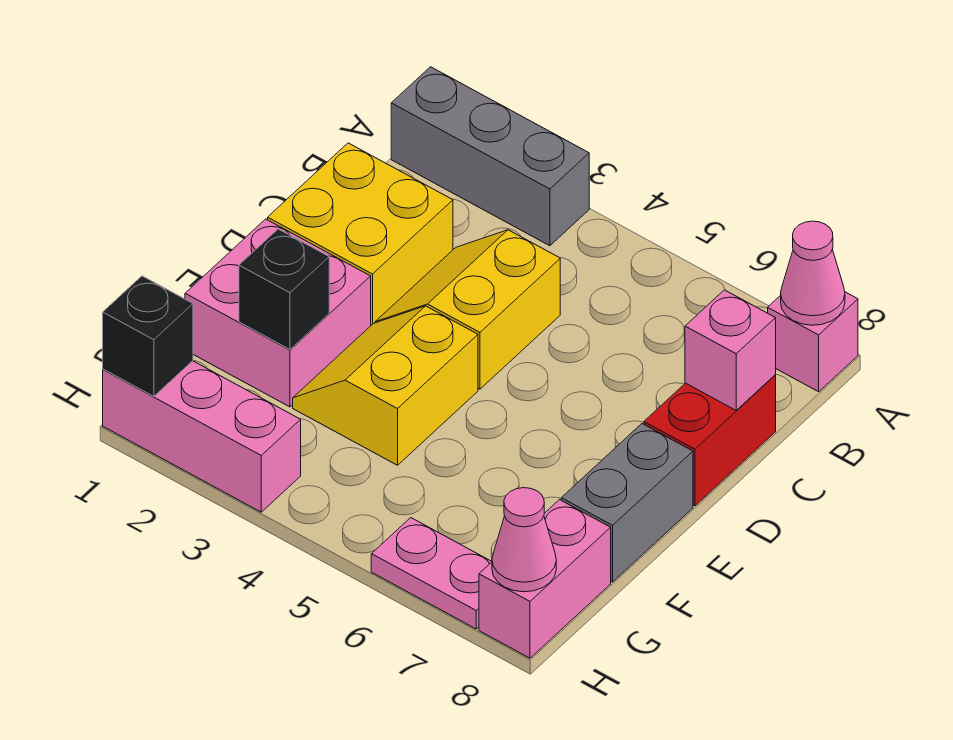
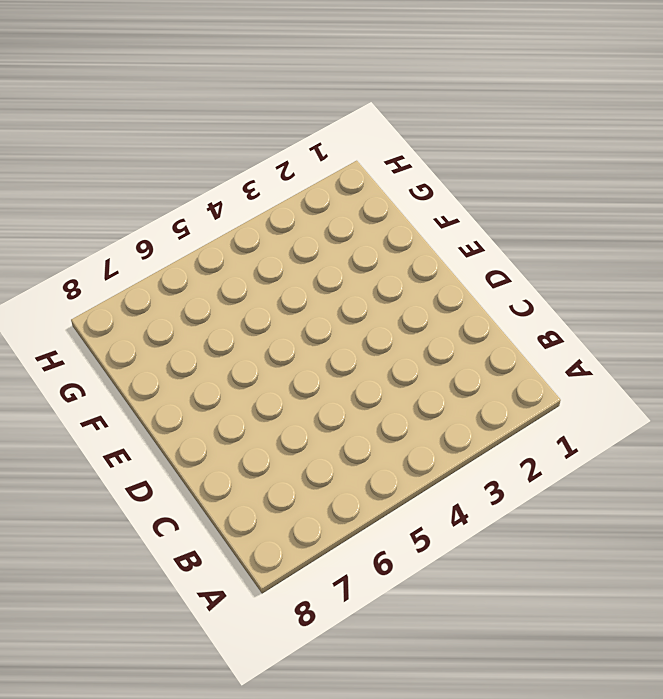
none -> grey brick A1:A3 level 1
none -> pink brick A8 level 1
none -> yellow brick C1:D2 level 1

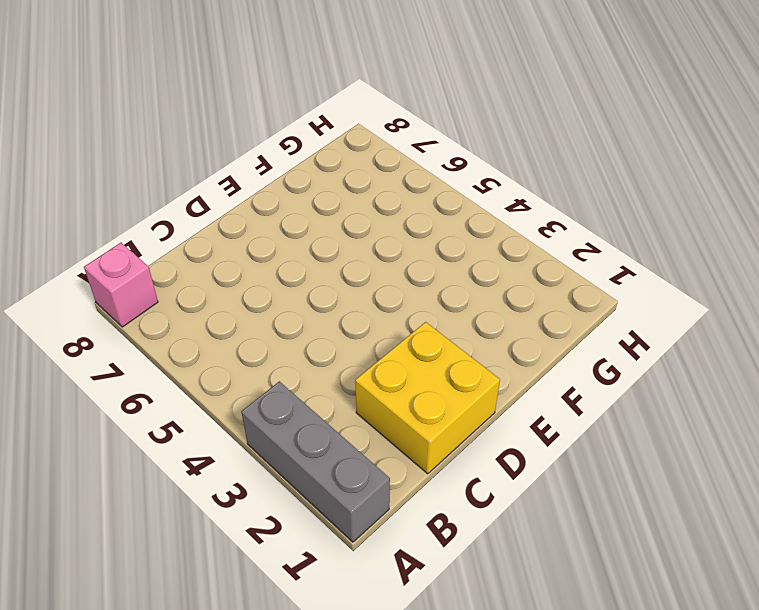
none -> yellow slope C3:D4 level 1 top 4
none -> red brick C8:D8 level 1
none -> pink brick E1:F2 level 1

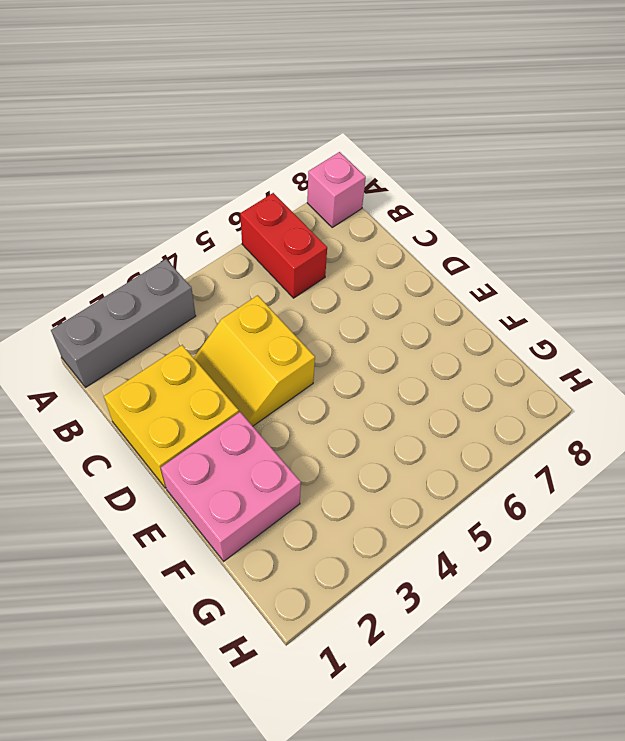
red brick A6:B6 level 1 -> red brick C8:D8 level 1
none -> yellow slope E3:F4 level 1 top 4
none -> grey brick E8:F8 level 1
none -> pink brick G8:H8 level 1

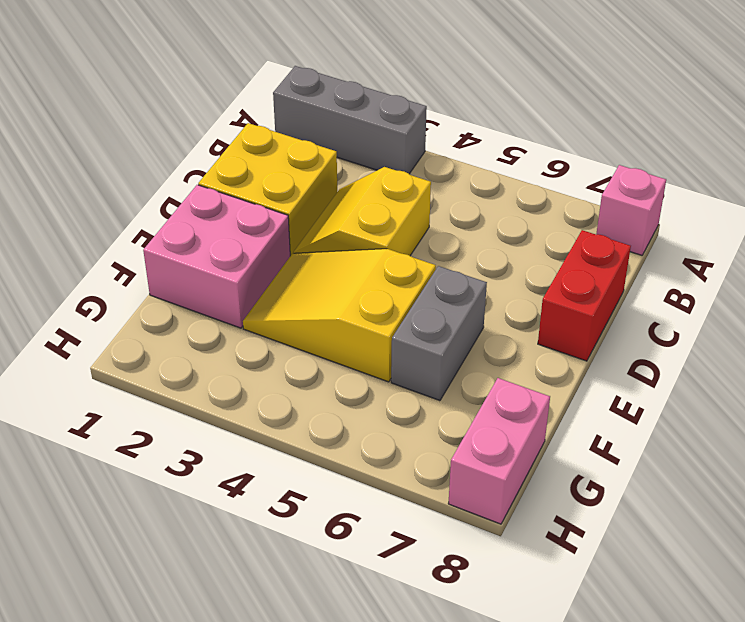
yellow slope E3:F5 level 1 top 5 -> yellow slope E3:F4 level 1 top 4
grey brick E6:F6 level 1 -> grey brick E8:F8 level 1
none -> pink brick H1:H3 level 1
none -> pink plate H6:H7 level 1
none -> pink cone A8 level 2

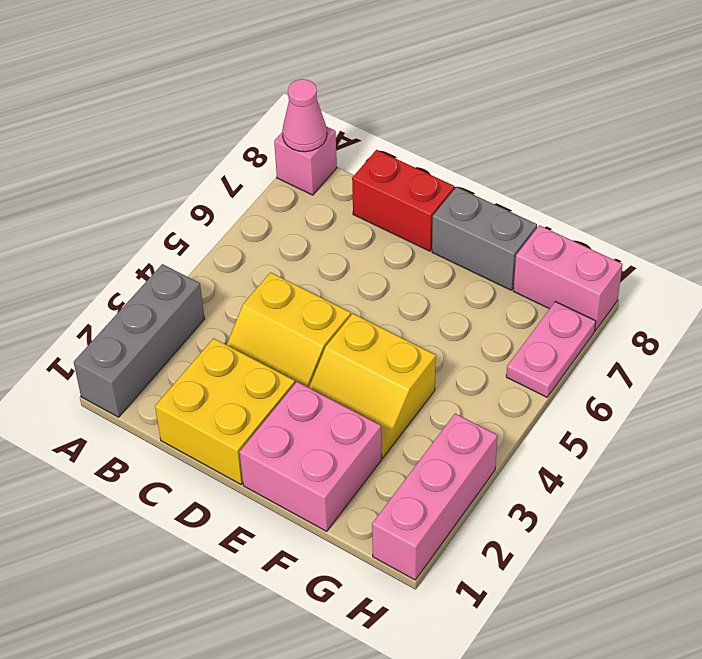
none -> pink brick C8 level 2
none -> black brick F2 level 2
none -> black brick H1 level 2

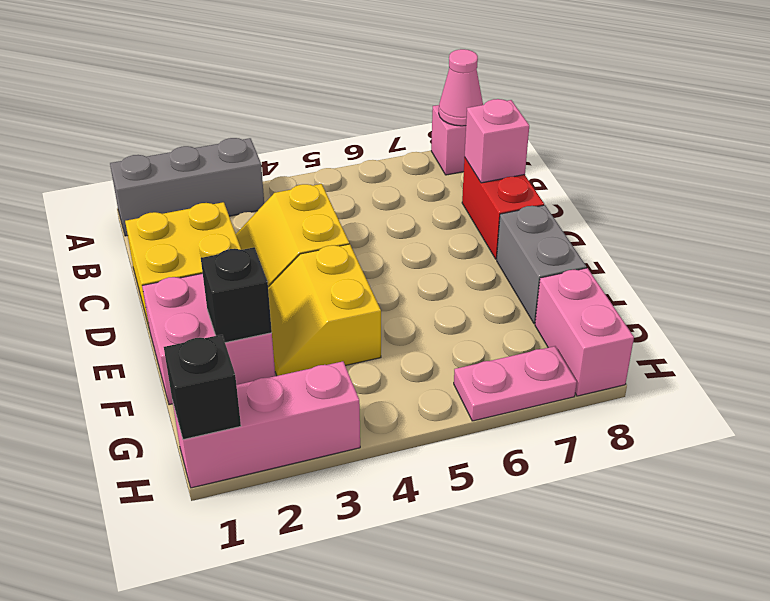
none -> pink cone H8 level 2

